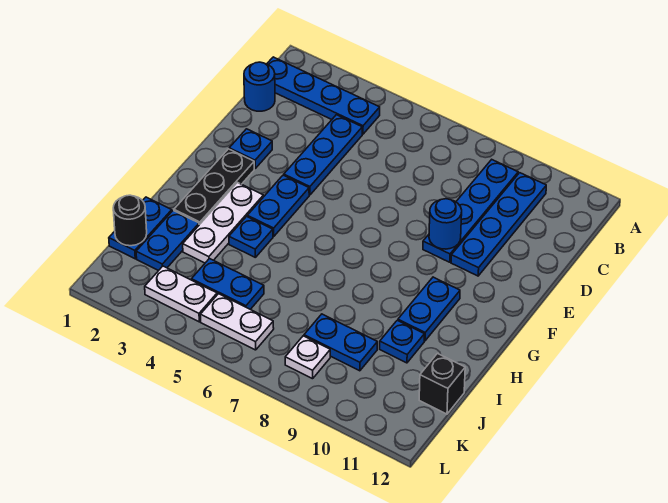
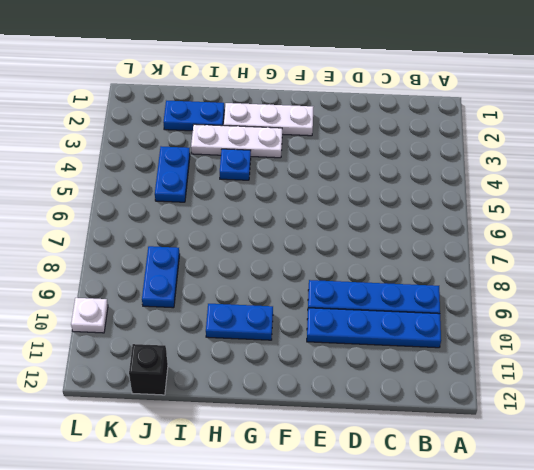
white plate F2:H2 level 1 -> black plate F2:H2 level 1
white plate L10 level 1 -> white plate K8 level 1
none -> blue plate B1:B4 level 1
none -> blue round brick C1 level 1
none -> blue plate C4:E4 level 1

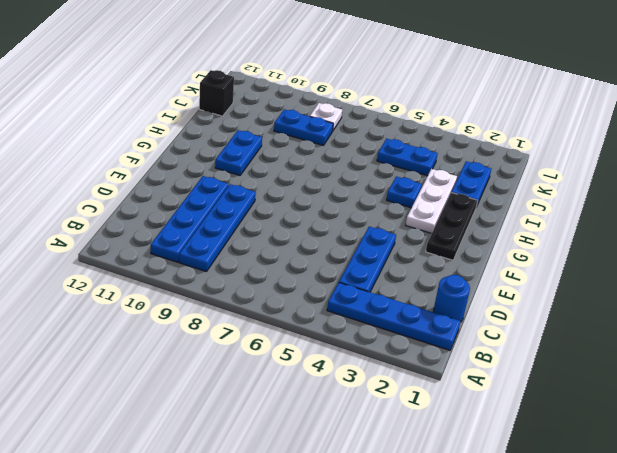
none -> blue plate E2 level 1
none -> blue plate F4:G4 level 1
none -> blue plate I1:J1 level 1

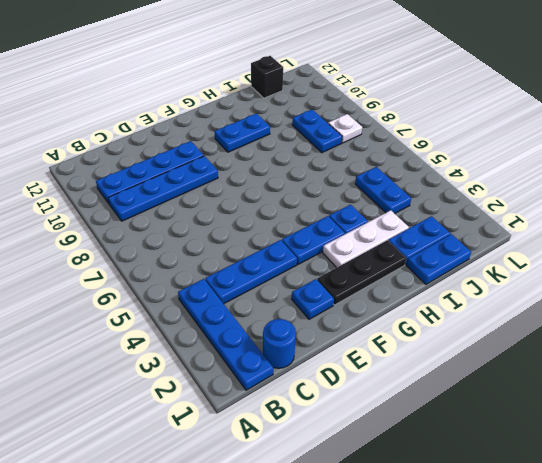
none -> blue plate I10 level 1
none -> white plate K3:K4 level 1
none -> white plate K5:K6 level 1

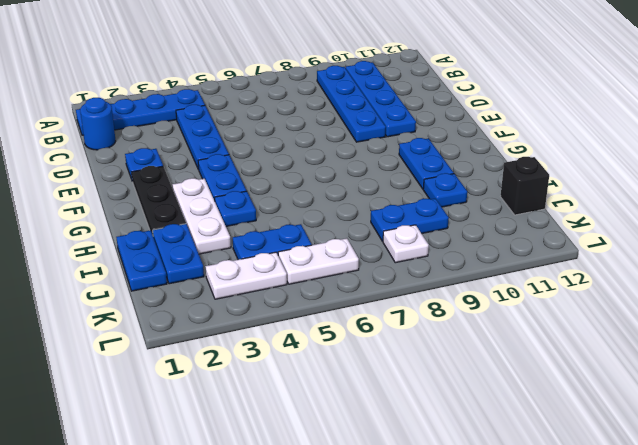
none -> blue round brick E9 level 2
none -> black round brick J1 level 2

